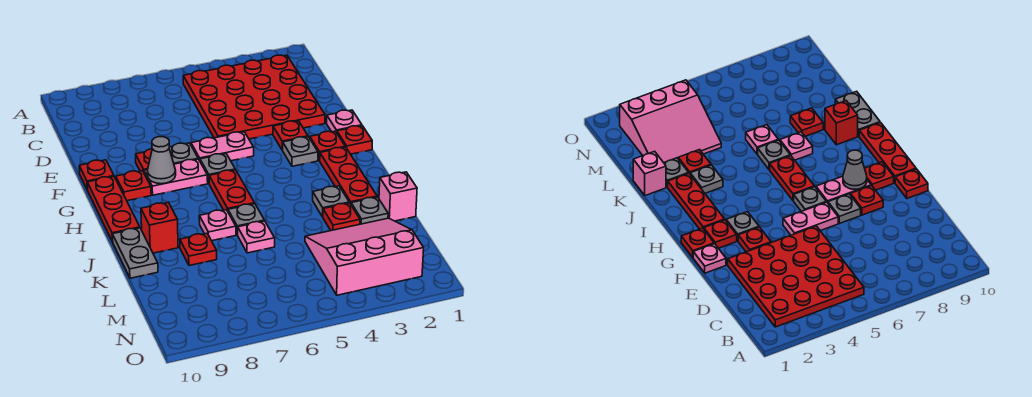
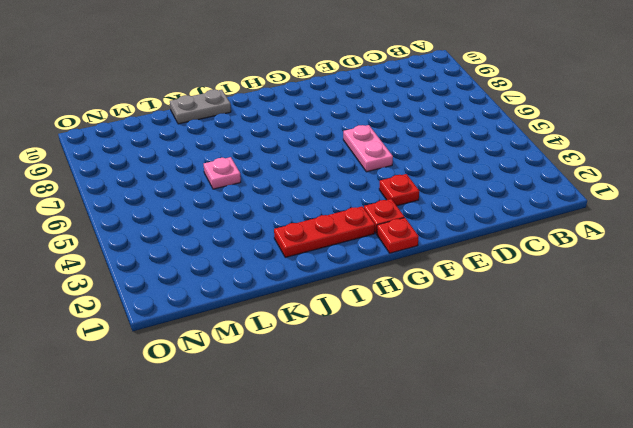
none -> red plate B2:E5 level 1
none -> pink plate F1 level 1
none -> grey plate F7 level 1

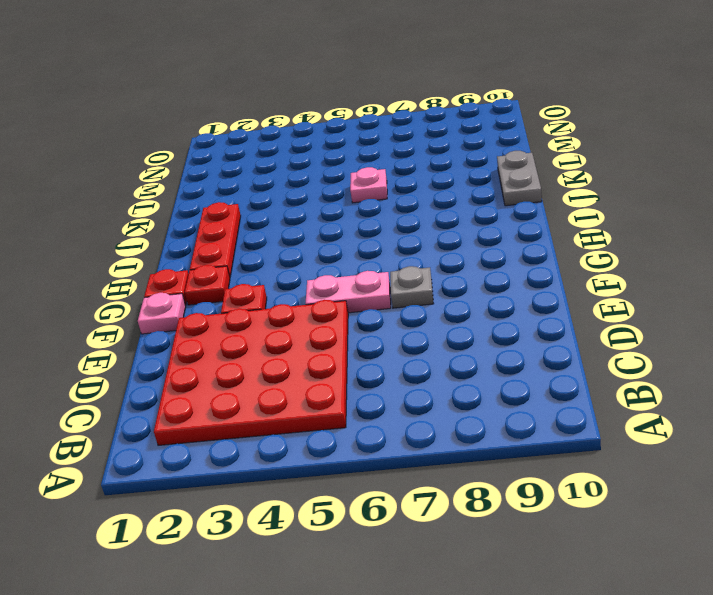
none -> red plate F8 level 1
none -> red plate F10 level 1
none -> grey plate G3 level 1

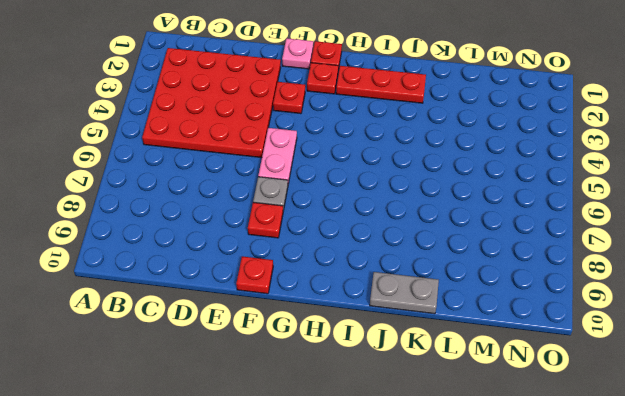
none -> grey plate G3 level 1
none -> grey plate G6 level 1
none -> pink plate G7:G8 level 1

